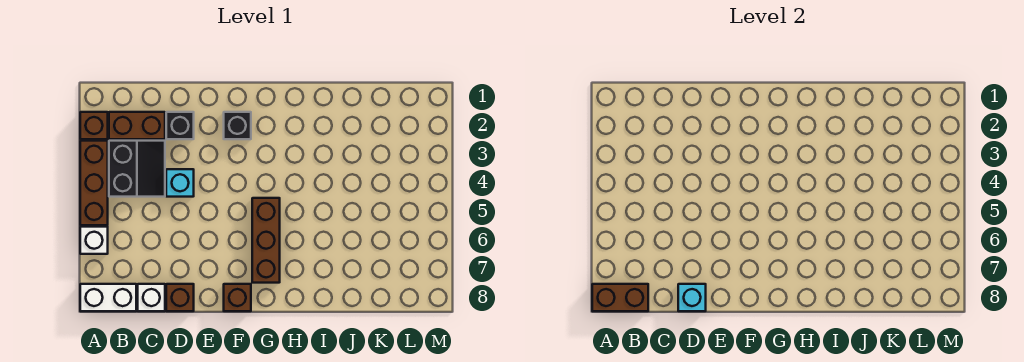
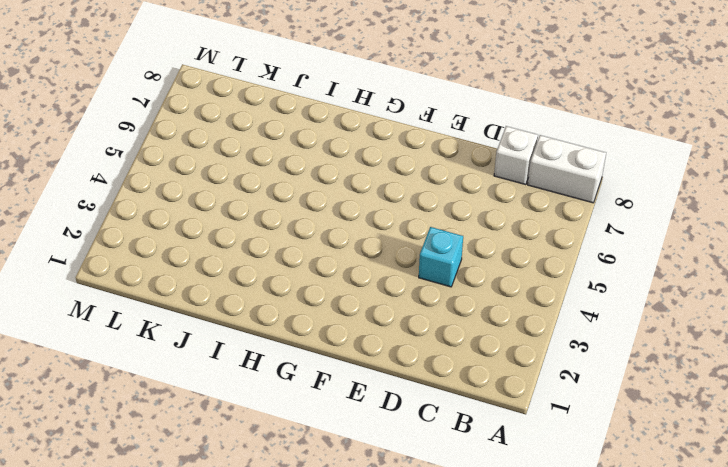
none -> brown brick A2 level 1
none -> brown brick A3:A5 level 1
none -> white brick A6 level 1

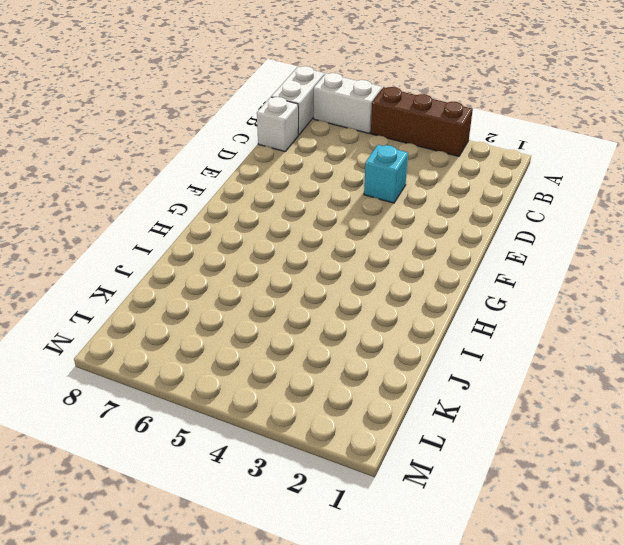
white brick A6:A7 level 1 -> white brick A6 level 1
none -> brown brick A2 level 1
none -> brown brick B2:C2 level 1
none -> black slope B3:C4 level 1 top B

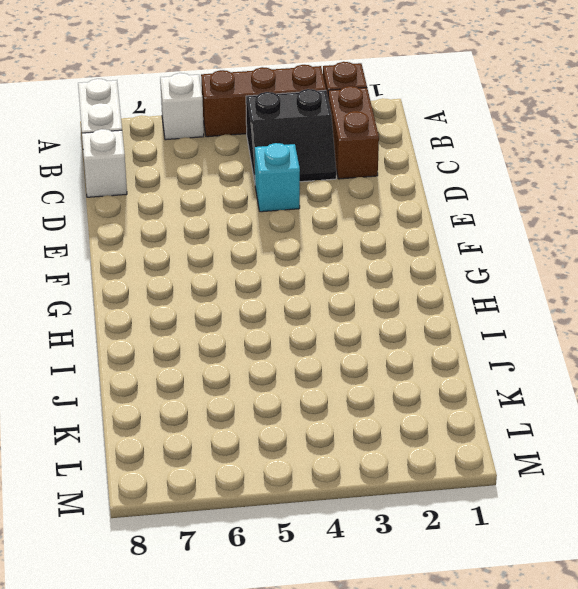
none -> black brick D2 level 1
none -> brown brick D8 level 1
none -> black brick F2 level 1

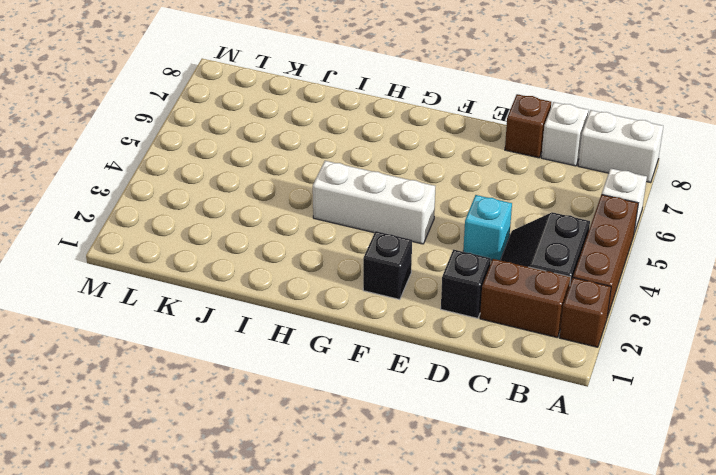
white brick F4:H4 level 1 -> none
none -> brown brick F8 level 1
none -> brown brick G5:G7 level 1
none -> brown brick A8:B8 level 2

